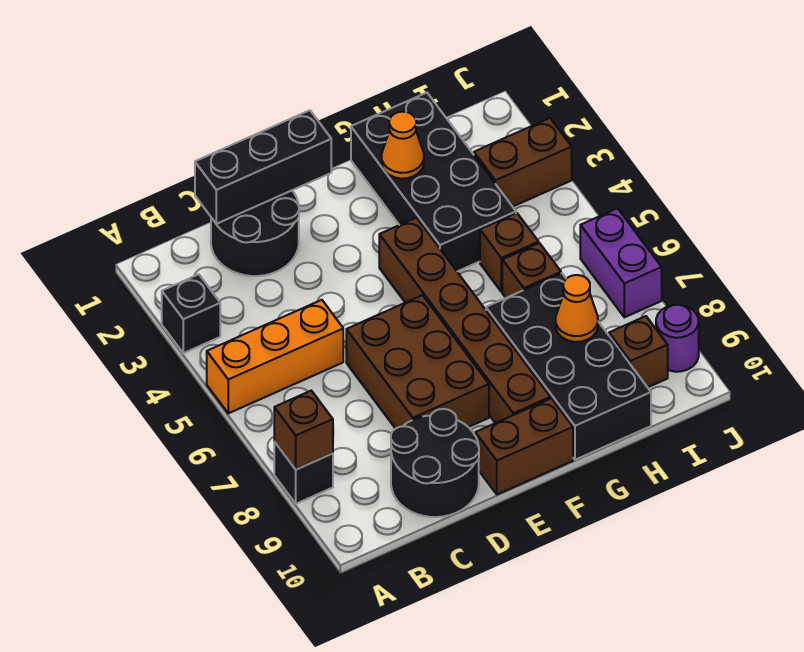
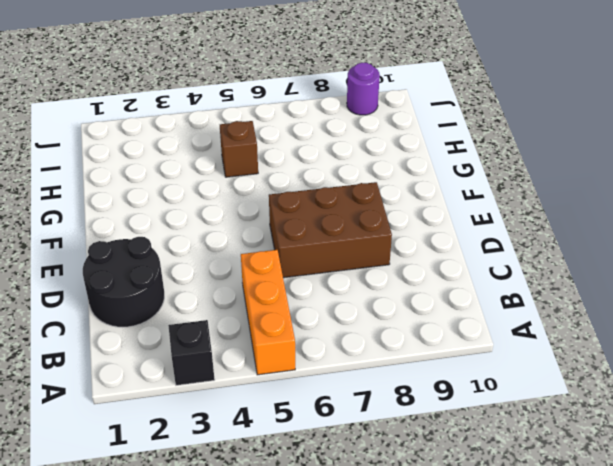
none -> black brick A8 level 1
none -> black round brick C9:D10 level 1
none -> brown brick E10:F10 level 1

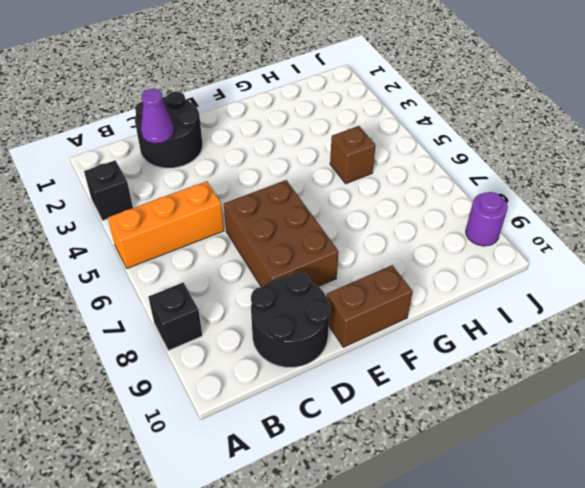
purple cone C2 level 2 -> none
none -> brown brick F4:F9 level 1
none -> black brick G1:H4 level 1
none -> black brick G7:H10 level 1

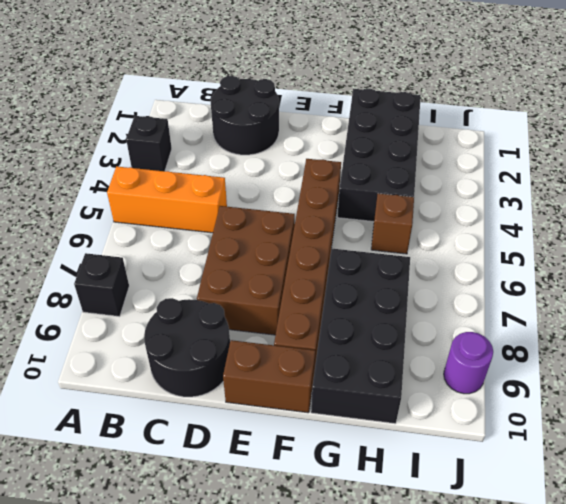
none -> brown brick H6 level 1
none -> brown brick I3:J3 level 1
none -> brown brick I9 level 1

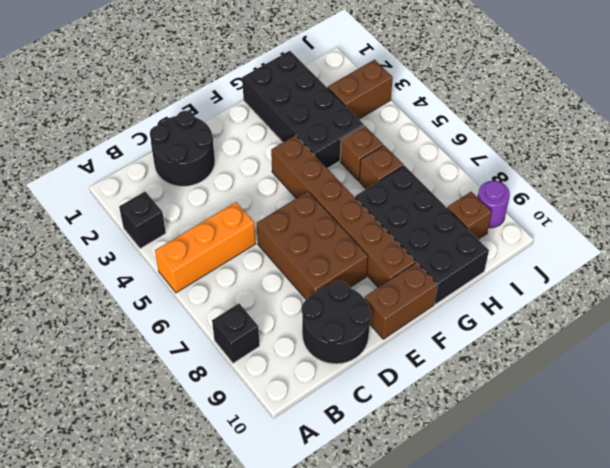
none -> purple brick J6:J7 level 1
none -> brown brick A8 level 2
none -> black brick C1:E1 level 2

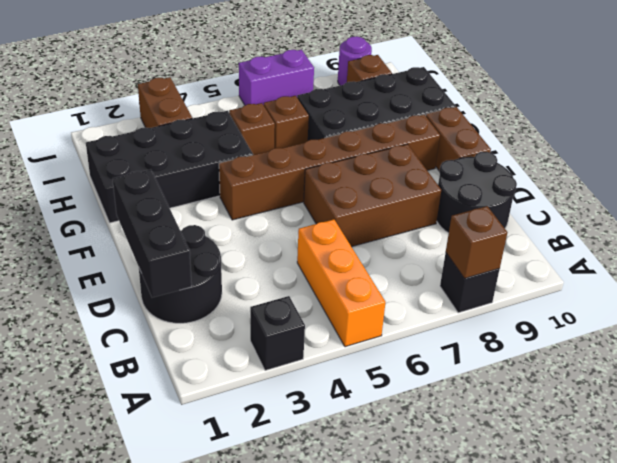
none -> orange cone G2 level 2
none -> orange cone H8 level 2

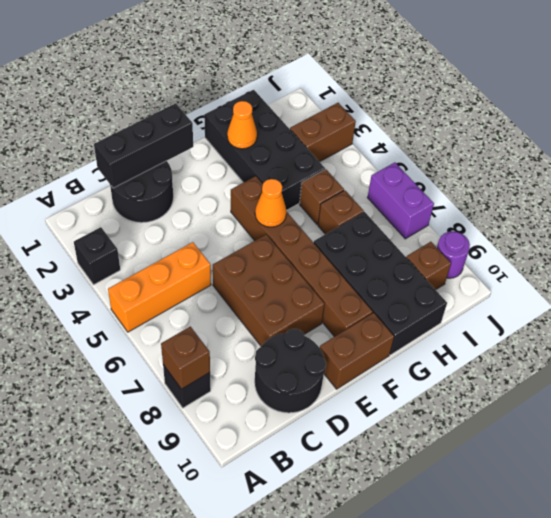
orange cone F5 level 2 -> orange cone H8 level 2

